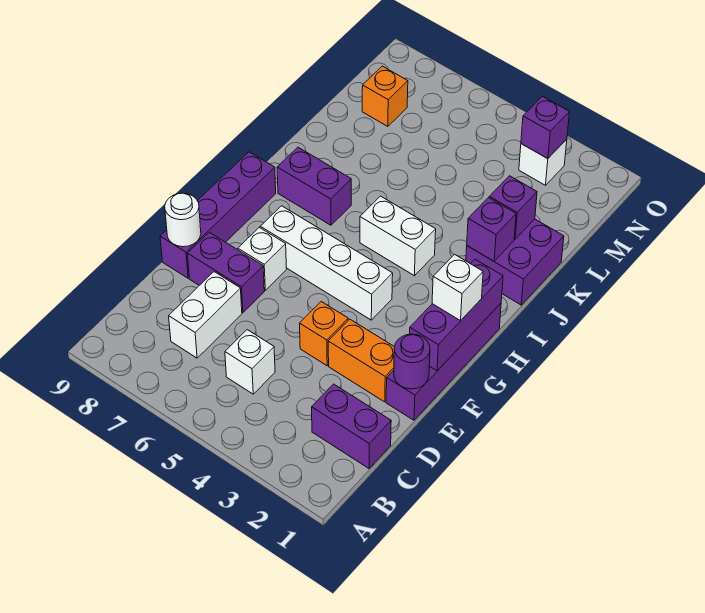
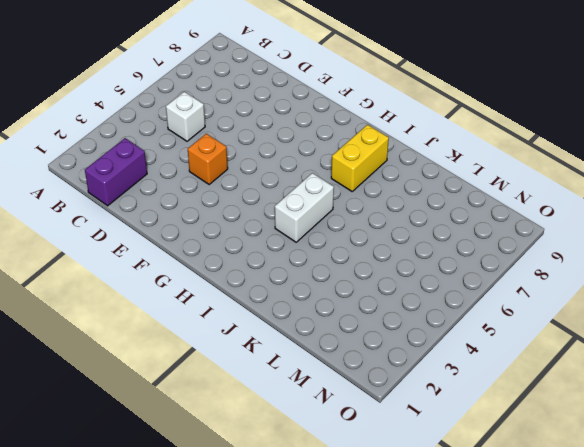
yellow brick I7:I8 level 1 -> purple brick I7:I8 level 1
none -> white brick C7:D7 level 1
none -> purple brick E1:H1 level 1
none -> orange brick E2:E3 level 1

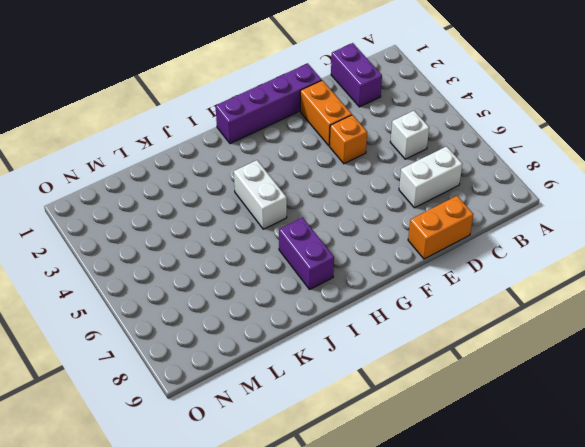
orange brick D9:E9 level 1 -> purple brick E9:H9 level 1
none -> purple brick E7:E8 level 1
none -> white brick F7 level 1
none -> white brick G4:G7 level 1

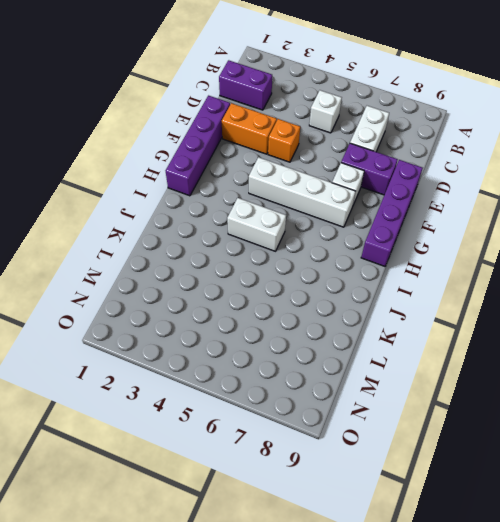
none -> purple brick I7:I8 level 1
none -> purple brick J1:K2 level 1
none -> orange brick M8 level 1

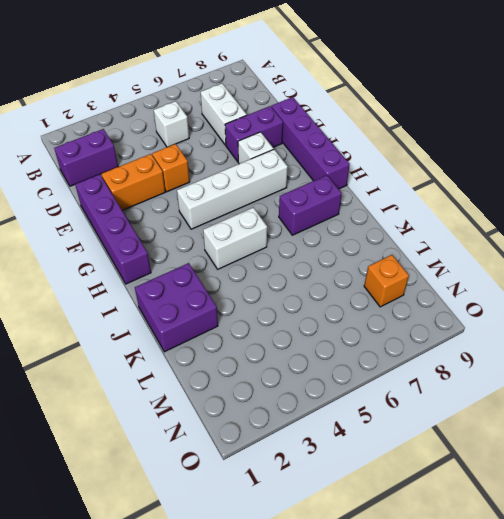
none -> white brick N3 level 1
none -> purple round brick E1 level 2
none -> white round brick E9 level 2

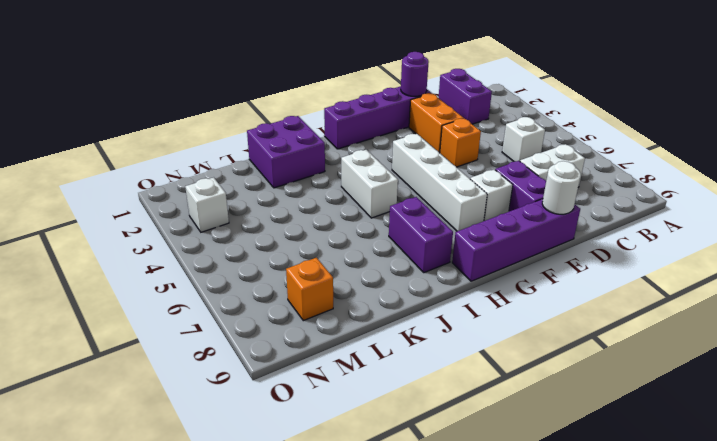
none -> purple brick F1:H1 level 2
none -> purple brick J2 level 2
none -> purple brick K2 level 2

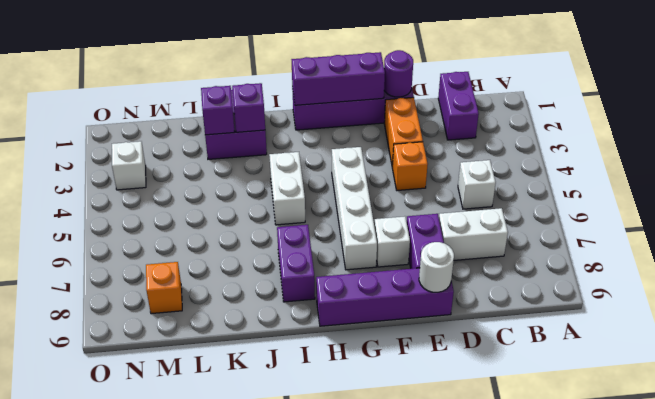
none -> purple brick N3 level 2
none -> white brick G1 level 3

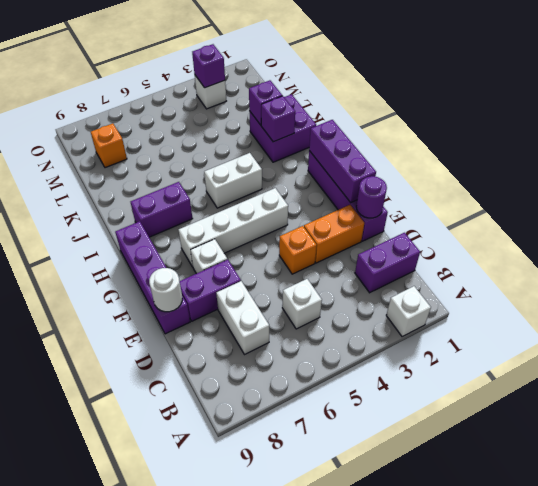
white brick A2 level 1 -> white brick G1 level 3

